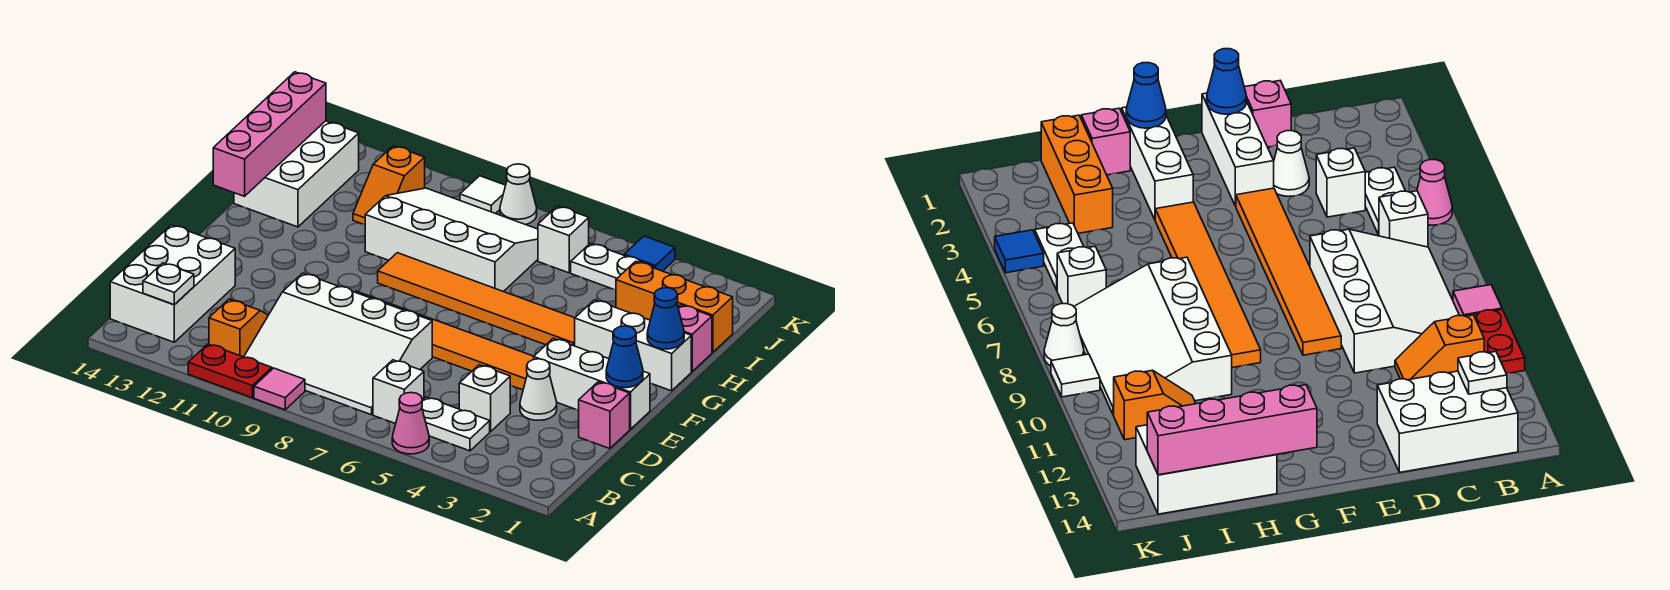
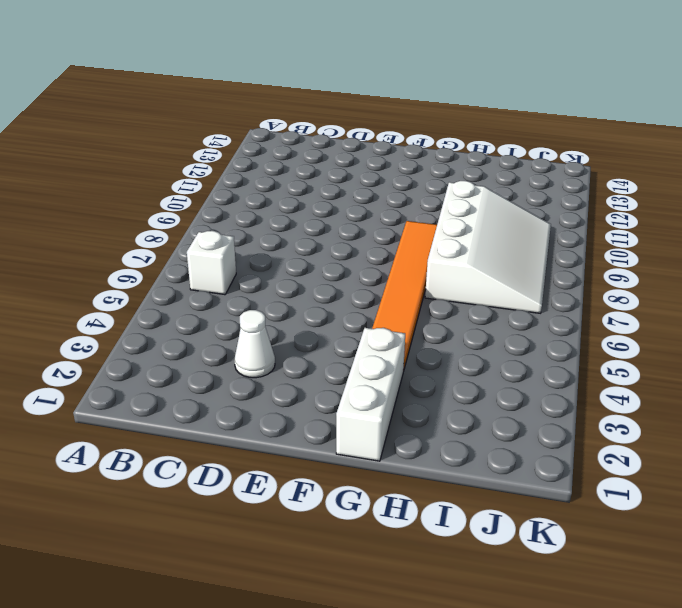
none -> pink cone A5 level 1
none -> pink tile A9 level 1
none -> red plate A10:A11 level 1

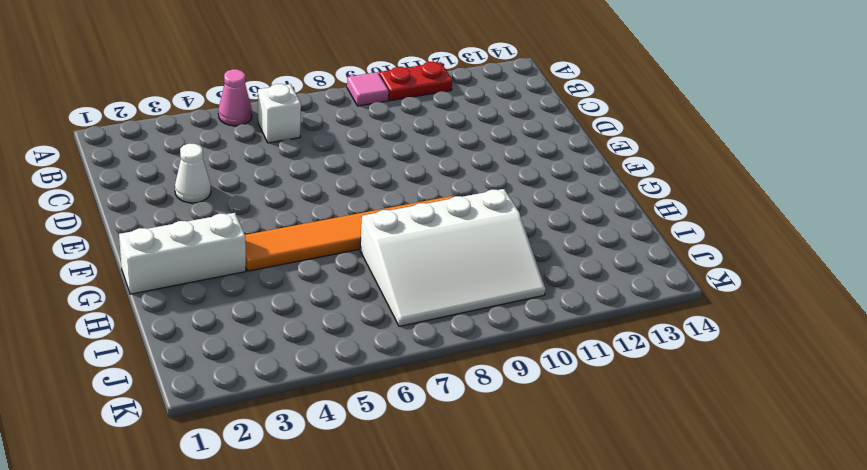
none -> white plate B4:B5 level 1
none -> white slope B7:D10 level 1 top D
none -> orange slope B11:C11 level 1 top B

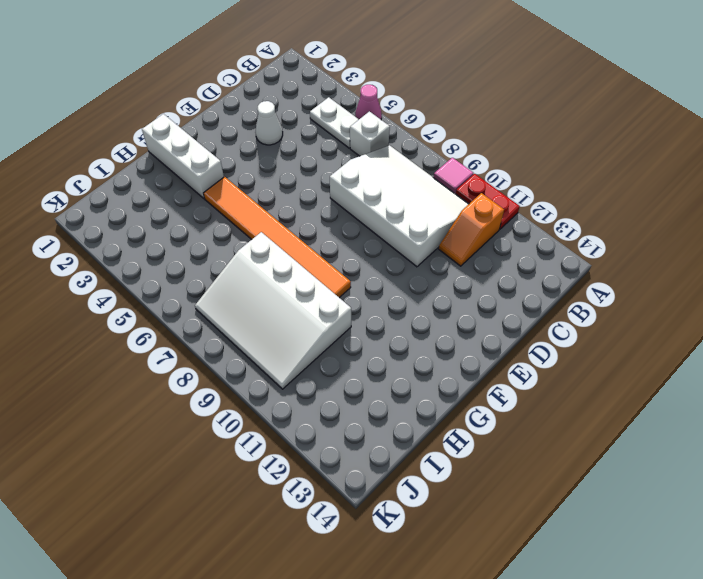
none -> white brick B13:D14 level 1
none -> white brick C4 level 1
none -> pink brick D1 level 1

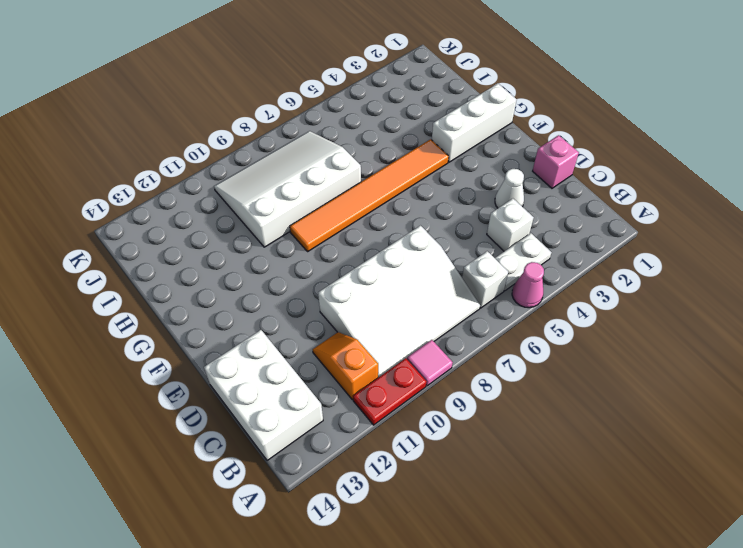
none -> white brick E1:E3 level 1
none -> orange tile E4:E9 level 1
none -> pink brick H1 level 1

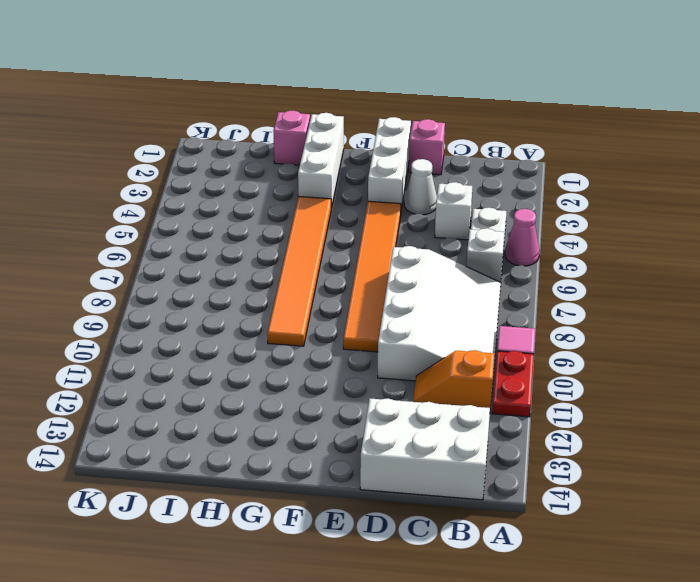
none -> white slope H7:J10 level 1 top H
none -> white brick H13:J14 level 1
none -> orange brick I1:I3 level 1

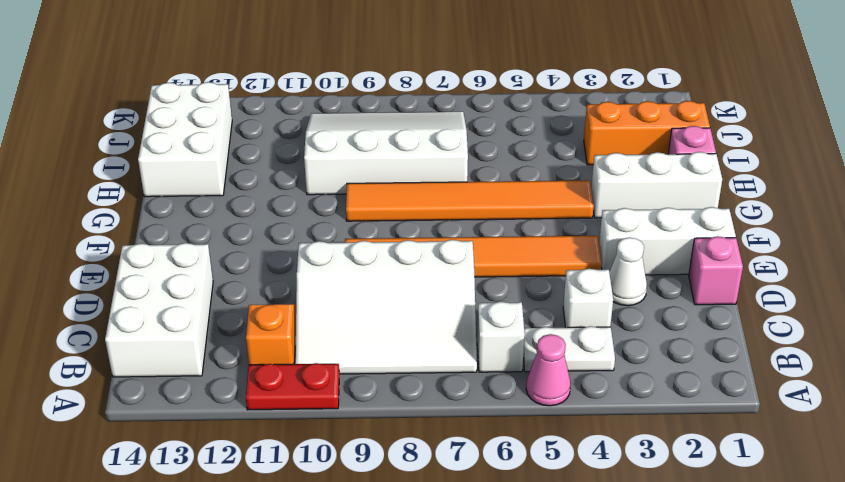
none -> pink tile A9 level 1
none -> orange slope I11:J11 level 1 top J
none -> white plate J4:J5 level 1

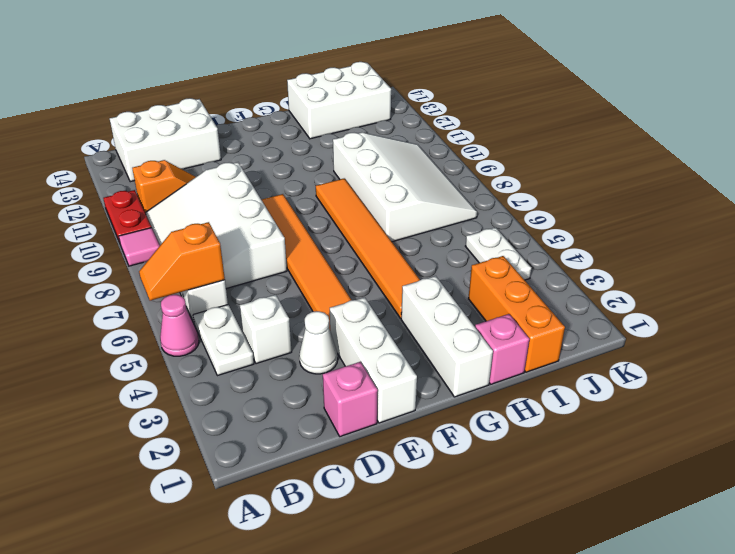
orange slope A6:B6 level 2 top B -> orange slope I11:J11 level 1 top J
none -> white brick J6 level 1
none -> blue tile K4 level 1
none -> white cone K8 level 1

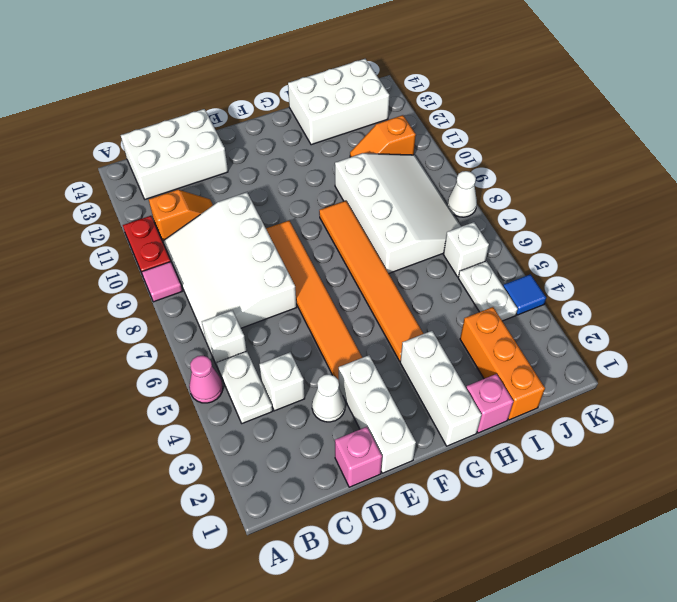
none -> white tile K9 level 1
none -> white plate B13 level 2
none -> blue cone E1 level 2

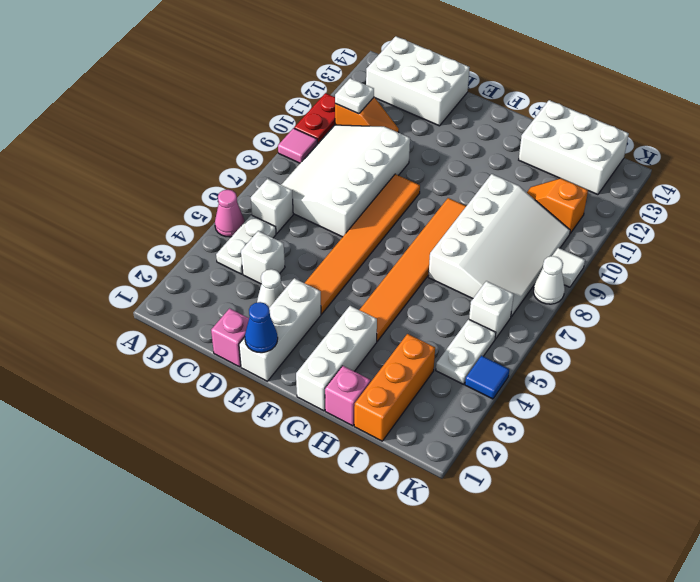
white plate B11 level 2 -> white plate B13 level 2
none -> blue cone G1 level 2
none -> pink brick G14:J14 level 2

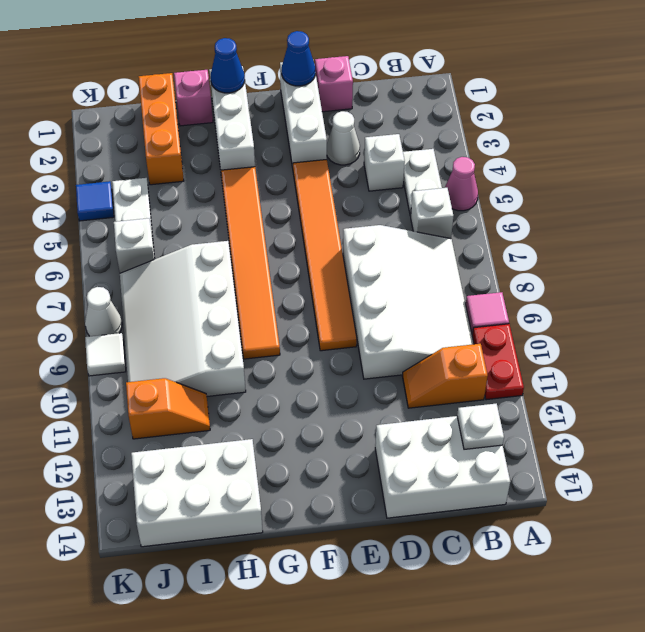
none -> pink brick G14:J14 level 2

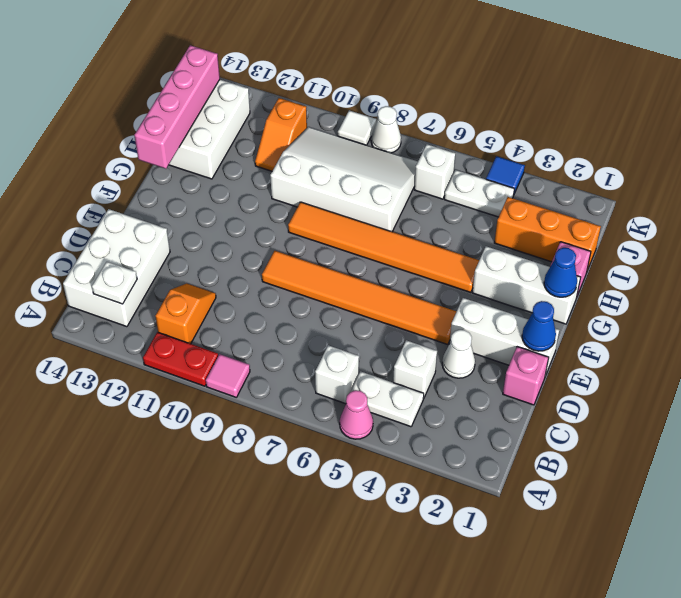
none -> white slope B7:D10 level 1 top D

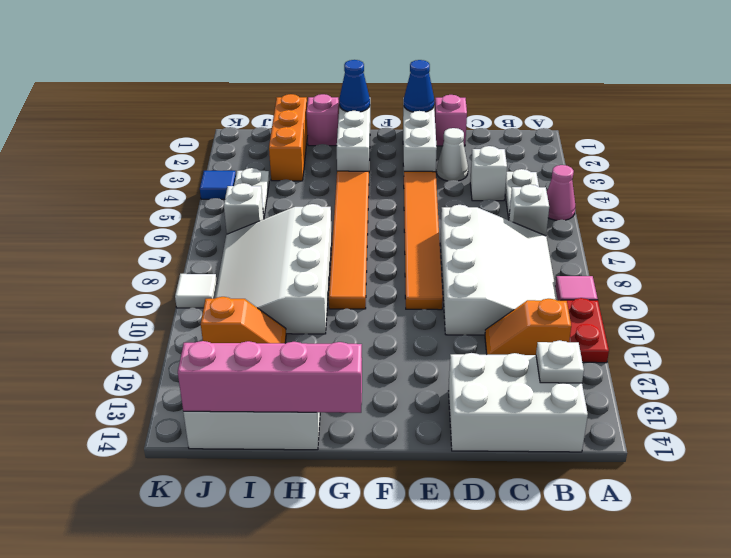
none -> white cone K8 level 1

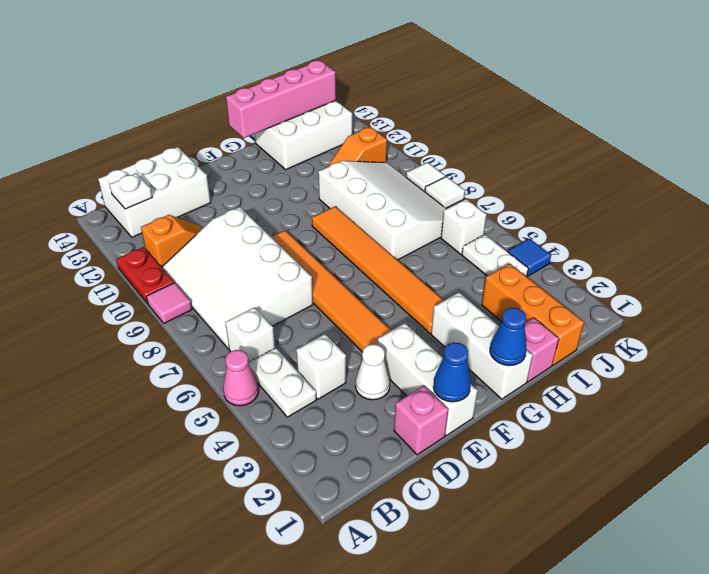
white tile K8 level 1 -> white cone K8 level 1

